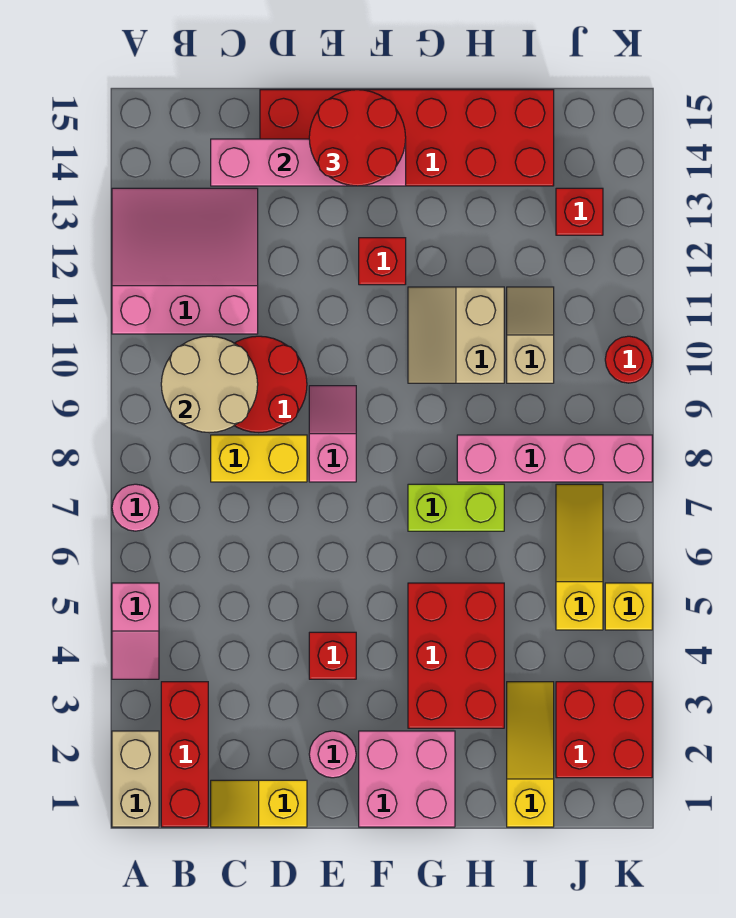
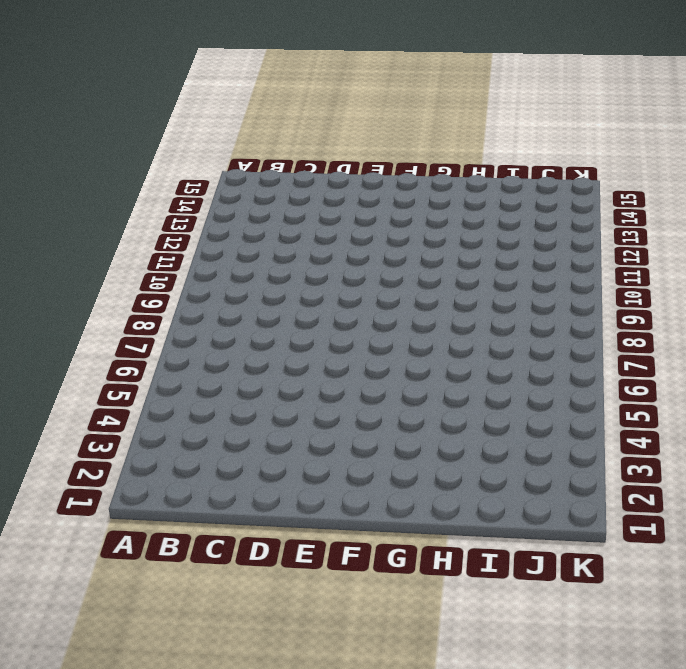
none -> tan brick A1:A2 level 1
none -> pink slope A4:A5 level 1 top 5
none -> pink round brick A7 level 1

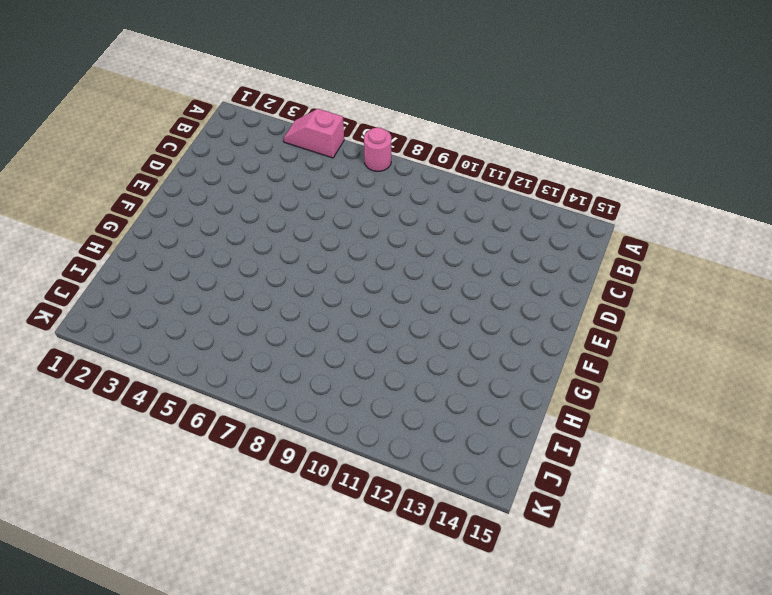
none -> tan brick A1:A2 level 1
none -> pink slope A11:C13 level 1 top 11
none -> red brick B1:B3 level 1

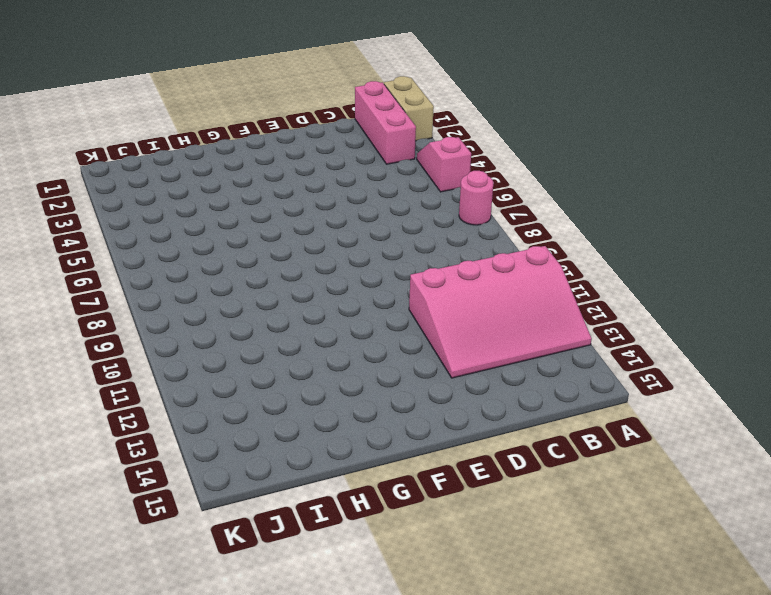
pink slope A11:D13 level 1 top 11 -> pink slope A11:C13 level 1 top 11
pink brick B1:B3 level 1 -> red brick B1:B3 level 1
none -> yellow slope C1:D1 level 1 top D
none -> yellow brick C8:D8 level 1
none -> red round brick C9:D10 level 1

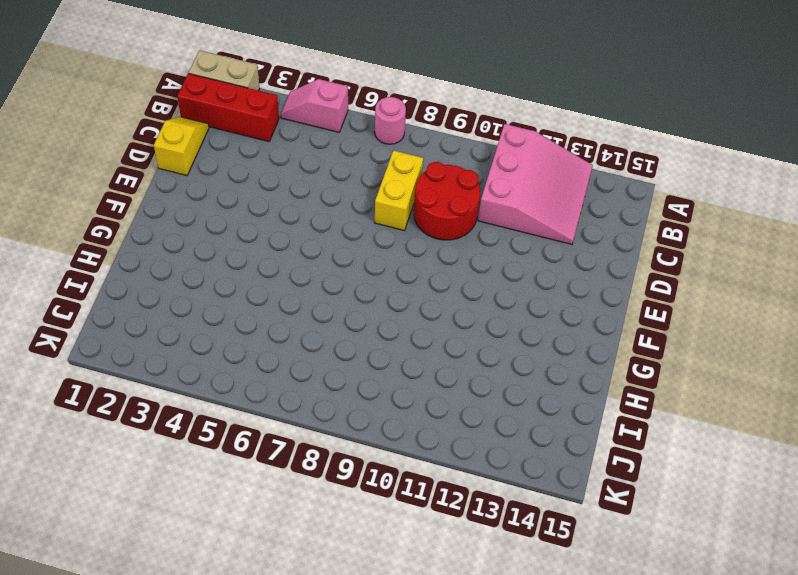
none -> red brick D14:I15 level 1
none -> pink round brick E2 level 1
none -> red brick E4 level 1

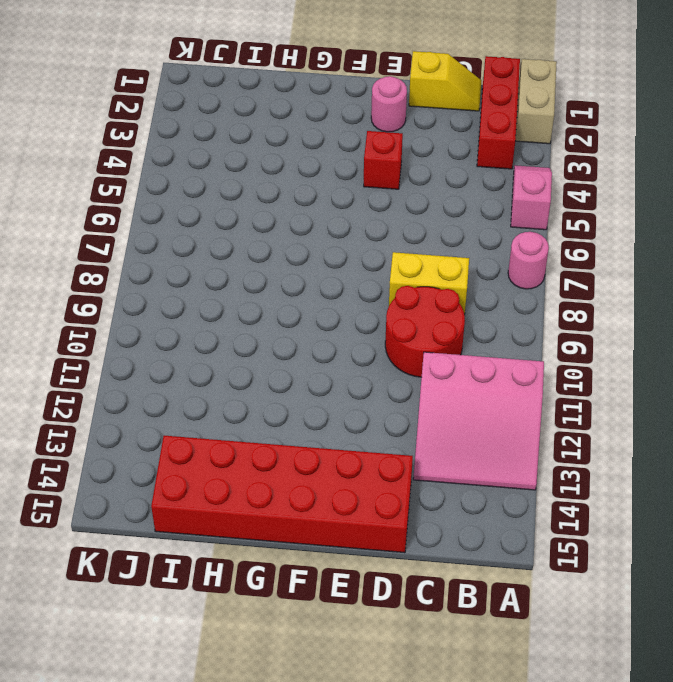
none -> pink slope E8:E9 level 1 top 8
none -> pink brick F1:G2 level 1
none -> red brick F12 level 1

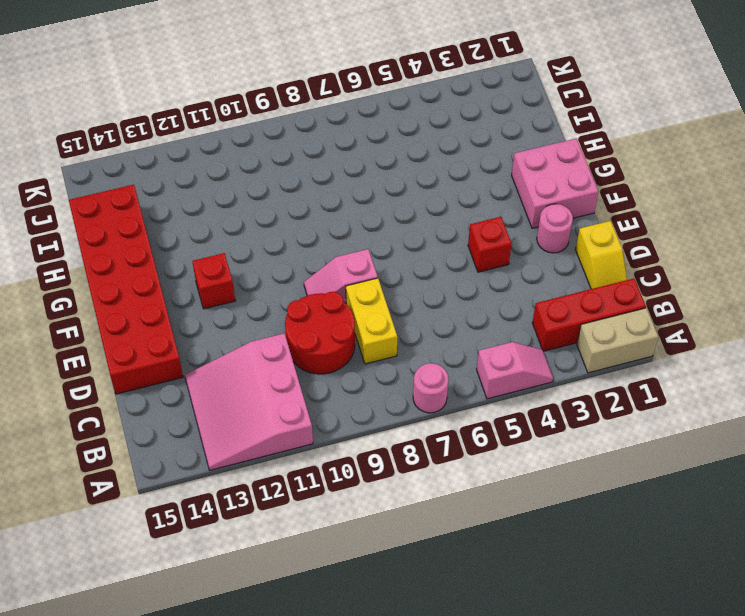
none -> red brick G3:H5 level 1
none -> lime brick G7:H7 level 1
none -> tan slope G10:H11 level 1 top H

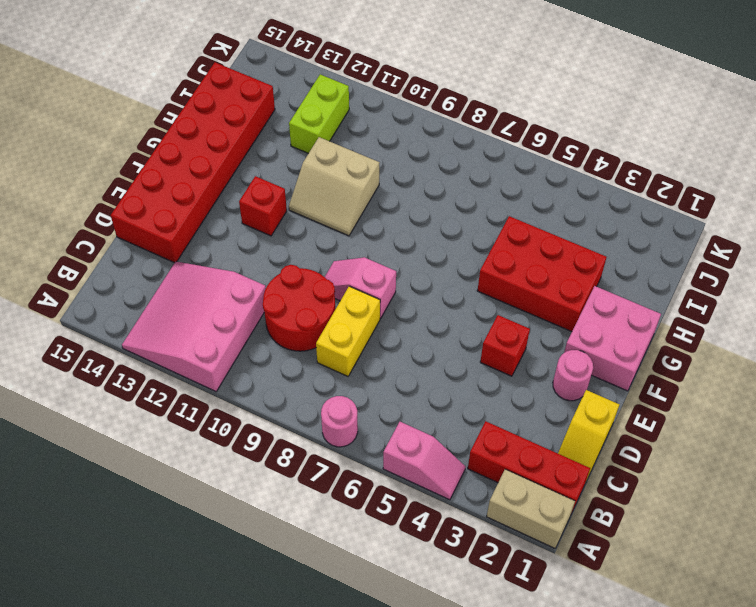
lime brick I12:J12 level 1 -> lime brick G7:H7 level 1
none -> pink brick H8:K8 level 1
none -> yellow slope I1:I3 level 1 top 1
none -> tan slope I10:I11 level 1 top 10

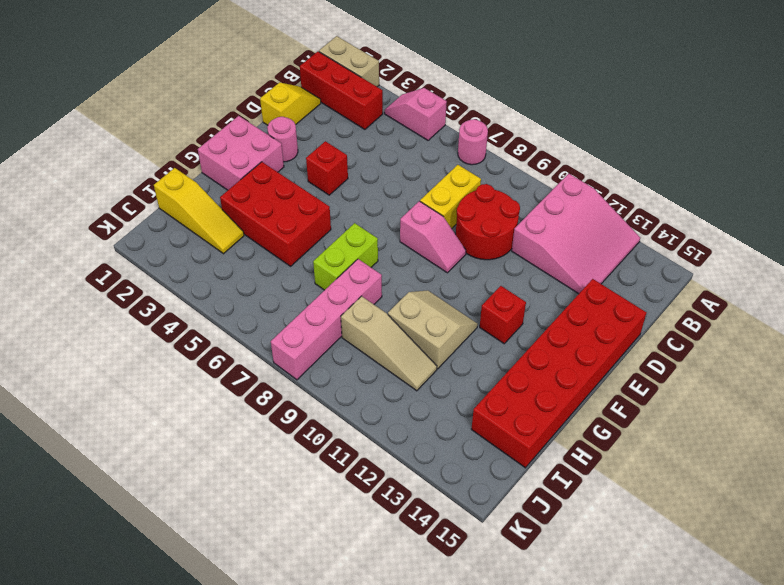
tan slope I9:I11 level 1 top 9 -> tan slope I10:I11 level 1 top 10
none -> red brick J2:K3 level 1
none -> yellow slope J5:J7 level 1 top 5
none -> red brick J13 level 1

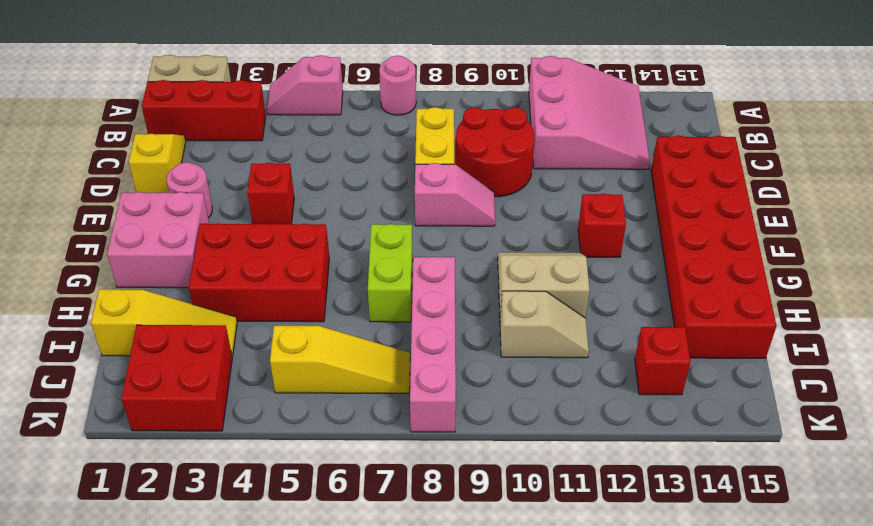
none -> yellow brick K5 level 1
none -> red round brick K10 level 1
none -> tan round brick B9:C10 level 2

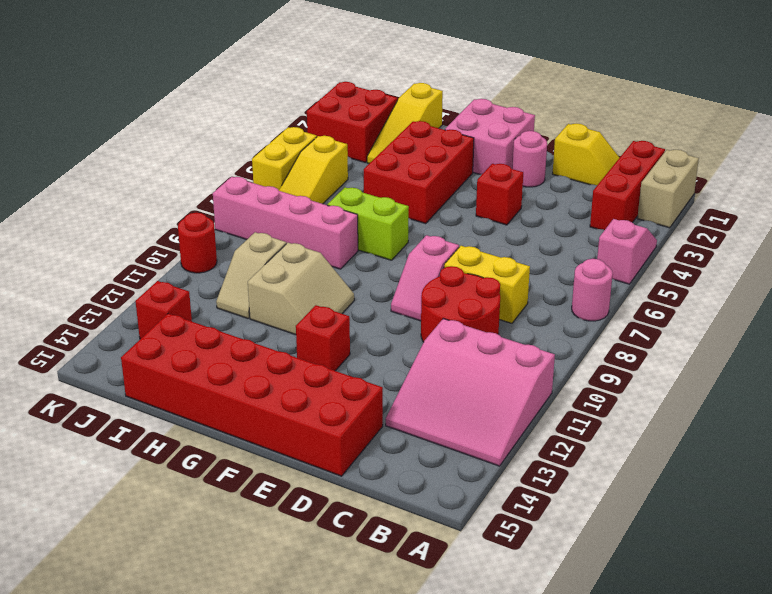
yellow brick K5:K6 level 1 -> yellow brick K5 level 1
none -> tan round brick B9:C10 level 2
none -> pink brick C14:F14 level 2
none -> red round brick E14:F15 level 3

